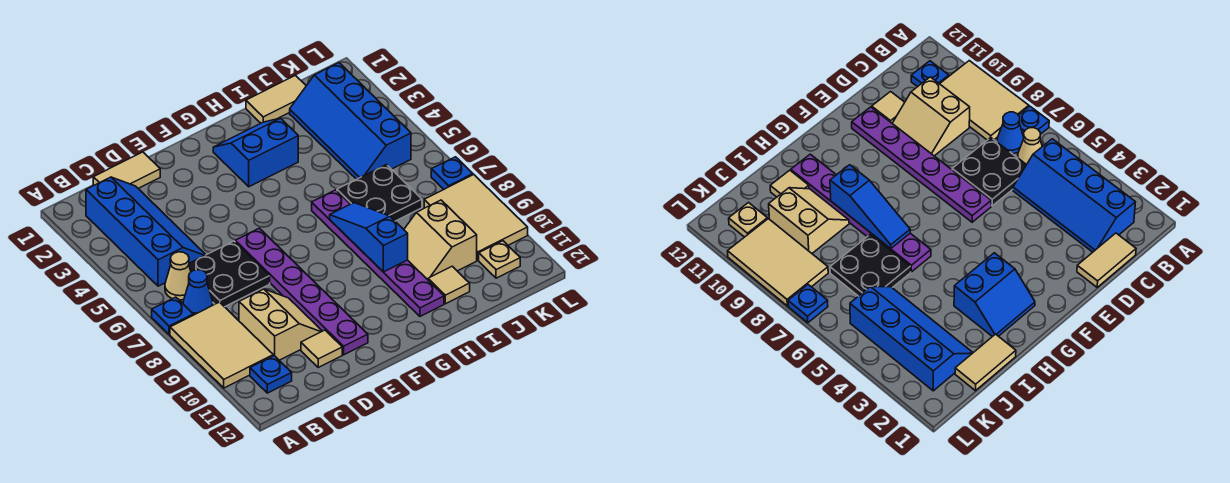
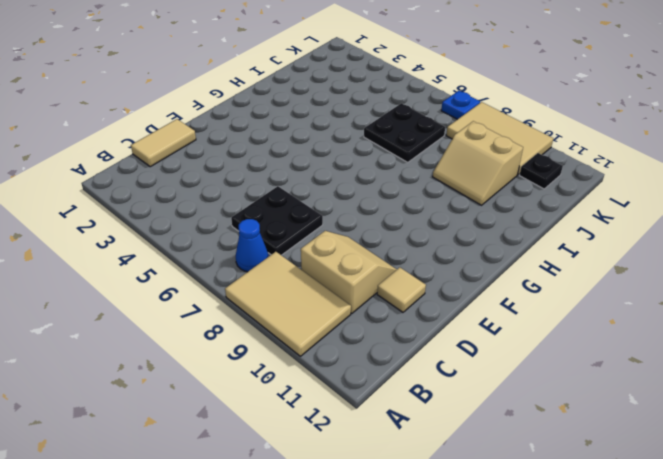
black plate K11 level 1 -> tan plate K11 level 1
none -> blue plate A7 level 1
none -> blue slope B2:C5 level 1 top B
none -> tan cone B6 level 1

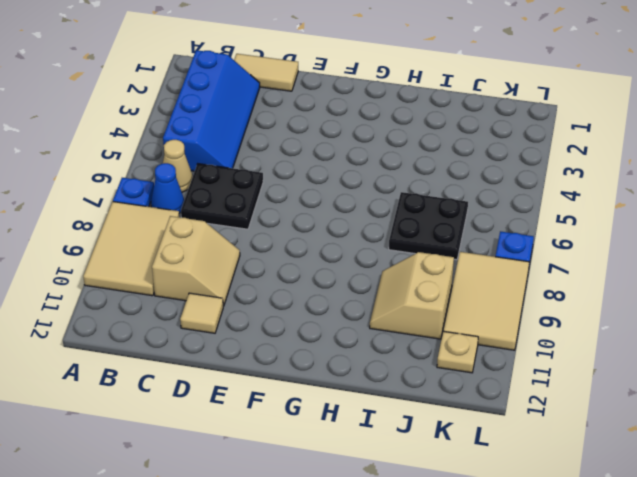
none -> blue plate B11 level 1
none -> purple plate E6:E11 level 1
none -> blue slope G2:H3 level 1 top 3

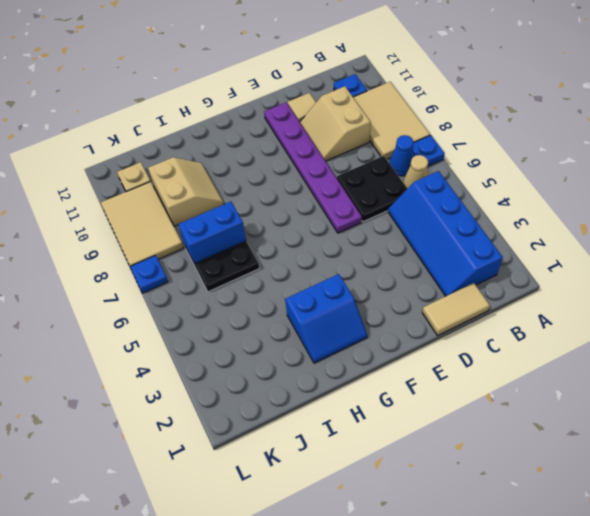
blue brick I7:J7 level 2 -> none
none -> purple plate H6:H11 level 1
none -> tan tile I1:J1 level 1
none -> tan tile I11 level 1

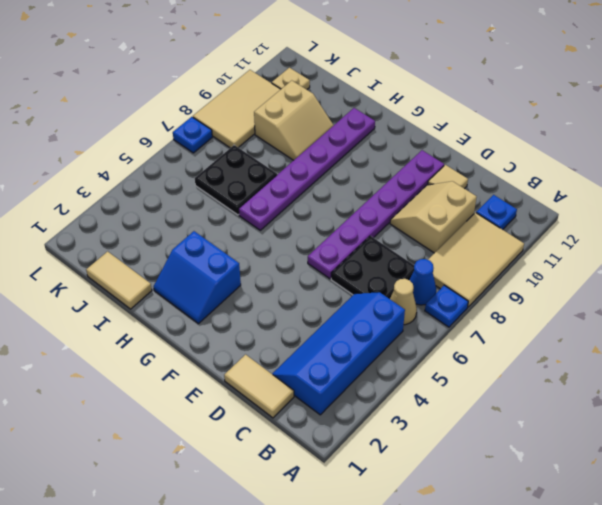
none -> tan tile I11 level 1
none -> blue slope J2:K5 level 1 top K
none -> blue slope H7:H9 level 2 top 9

